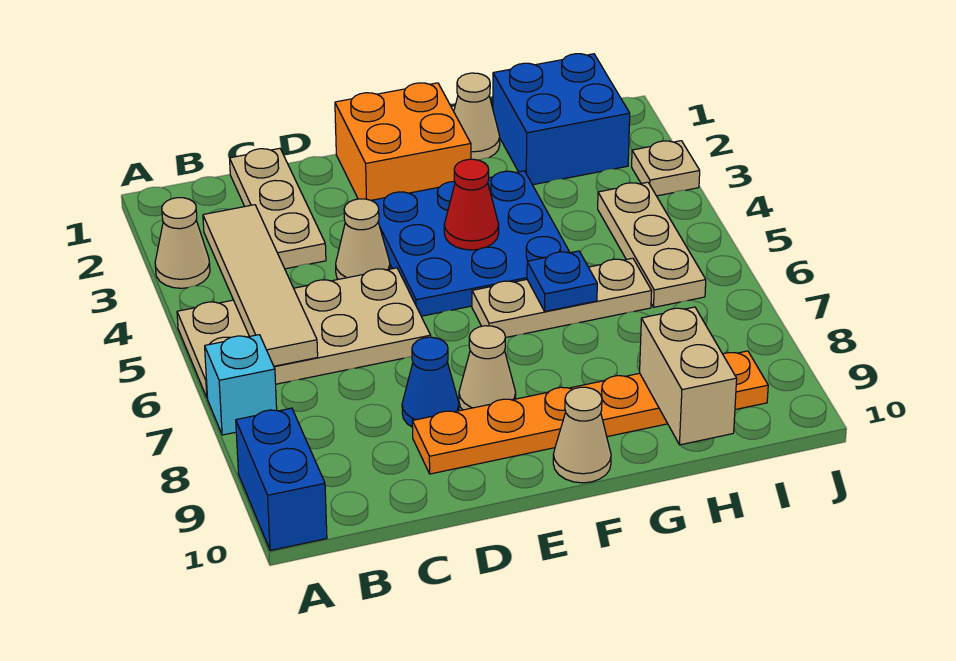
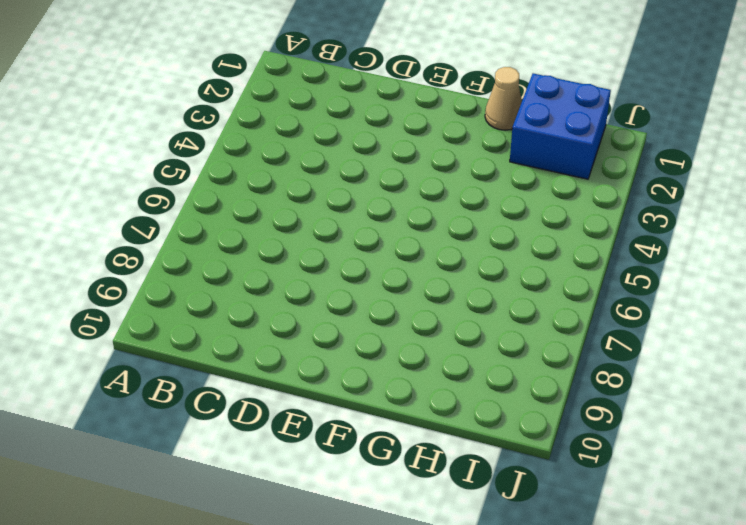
none -> tan cone A3 level 1
none -> tan plate A5:D6 level 1
none -> cyan brick A7 level 1

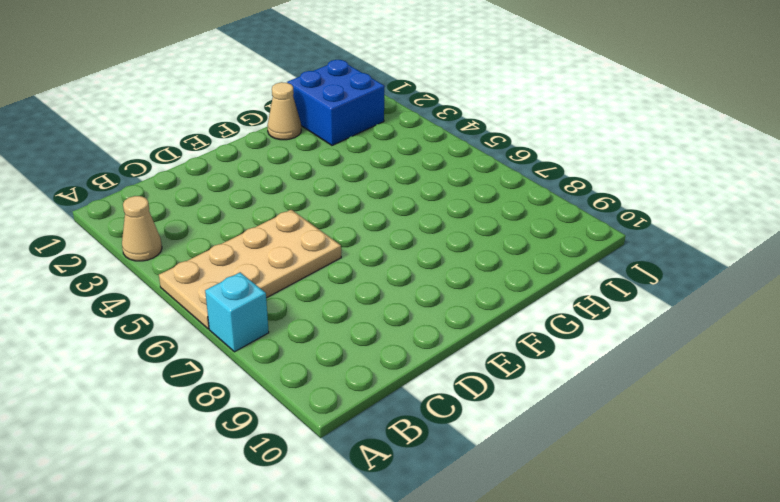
none -> blue brick A9:A10 level 1
none -> tan plate C1:C3 level 1
none -> tan cone D4 level 1

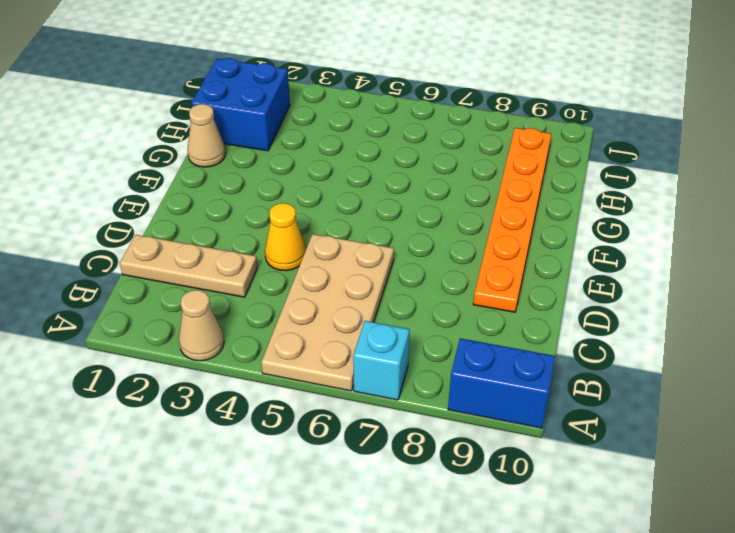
yellow cone D4 level 1 -> tan cone D4 level 1
none -> blue cone D8 level 1
none -> orange brick E1:F2 level 1
none -> blue plate E3:G5 level 1

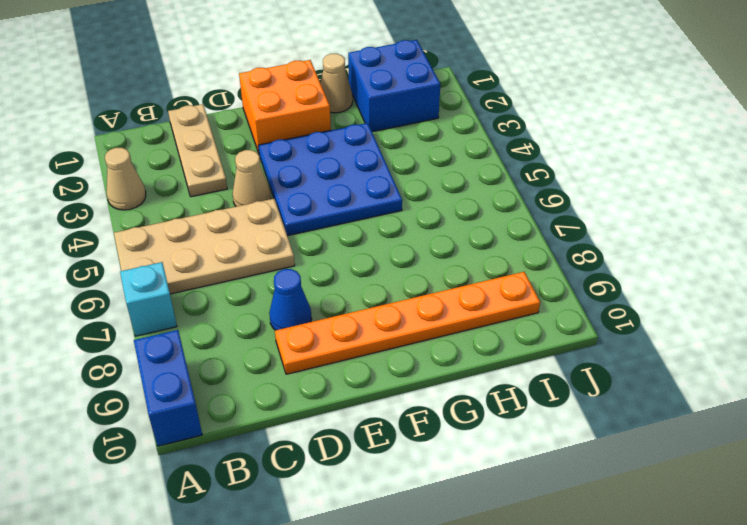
none -> tan cone E8 level 1
none -> tan plate F6:H6 level 1
none -> tan cone F10 level 1

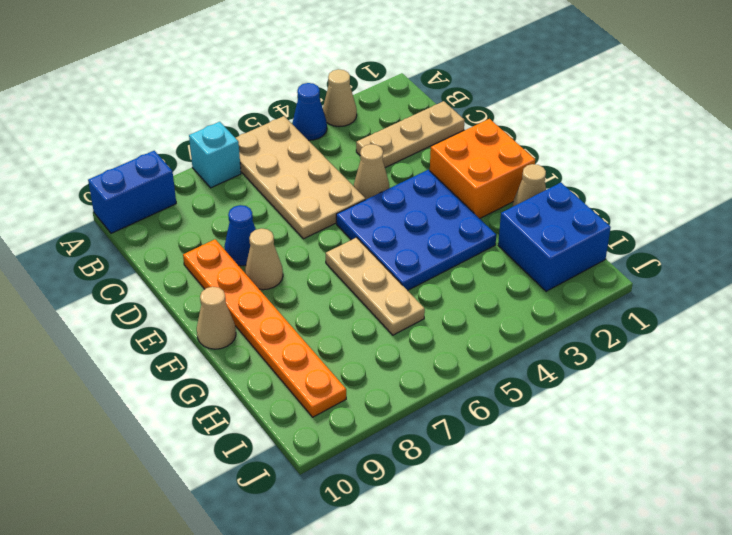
blue cone A4 level 1 -> none
none -> tan plate I4:I6 level 1
none -> tan plate J3 level 1
none -> tan tile B3:B6 level 2

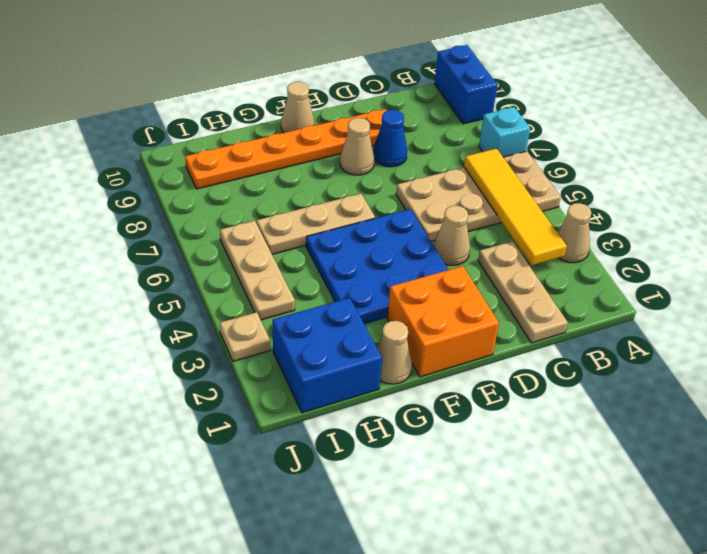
yellow tile B3:B6 level 2 -> tan tile B3:B6 level 2
none -> red cone F4 level 2
none -> blue plate G6 level 2
none -> tan brick H9:H10 level 2

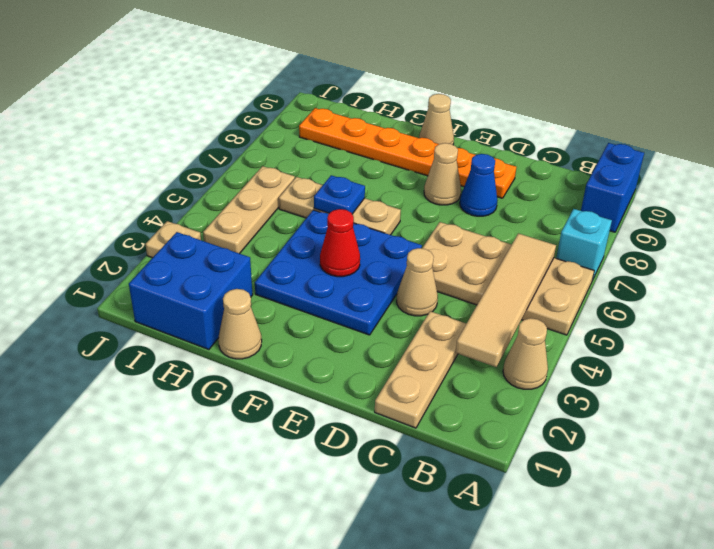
none -> orange brick E1:F2 level 1
none -> tan brick H9:H10 level 2

